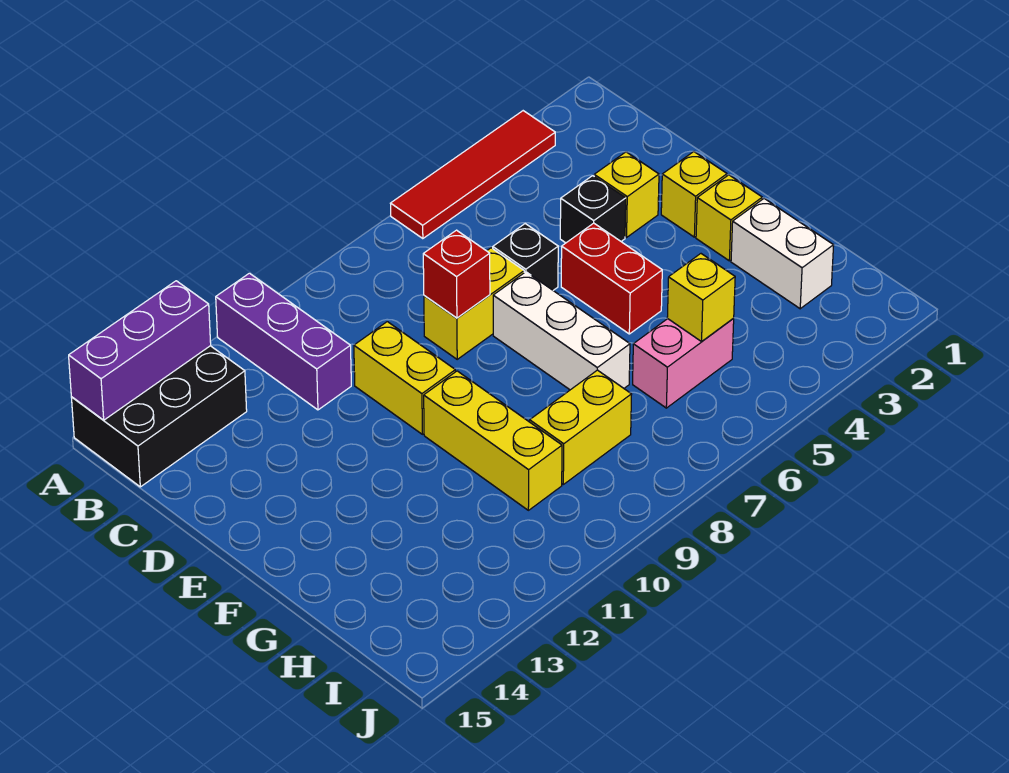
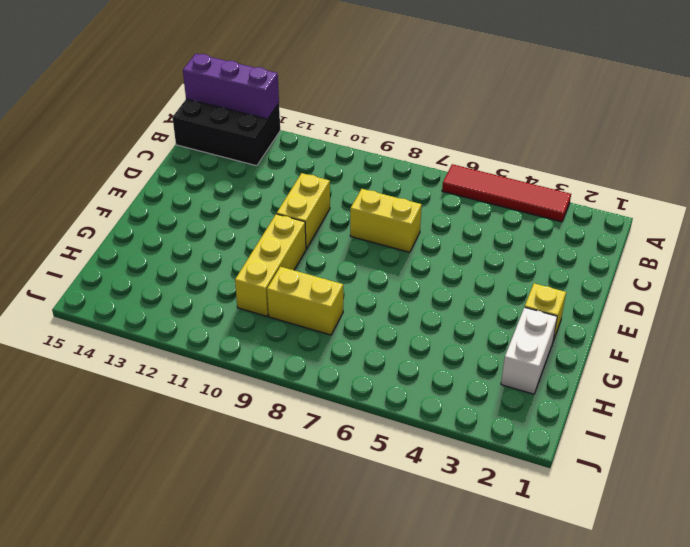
none -> purple brick A11:C11 level 1
none -> yellow brick D3 level 1
none -> black brick D4 level 1

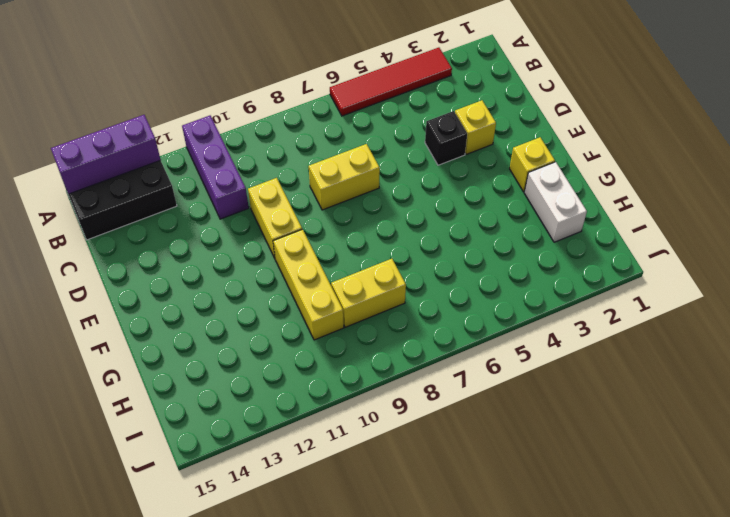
none -> black brick D6 level 1
none -> yellow brick E2 level 1
none -> red brick E5:F5 level 1

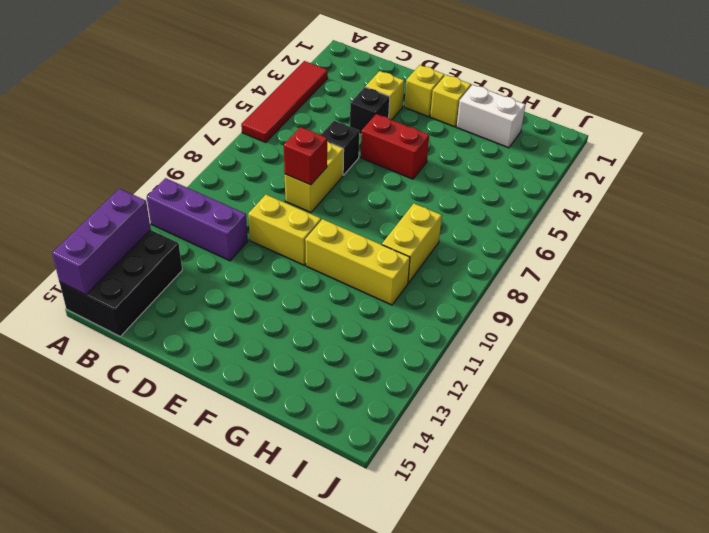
none -> white brick E7:G7 level 1
none -> pink brick H5:H6 level 1
none -> yellow brick H5 level 2

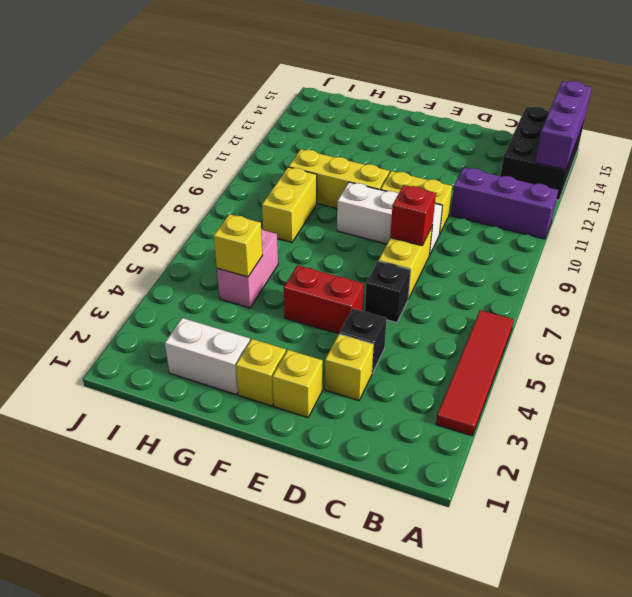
white brick D9:F9 level 1 -> white brick E7:G7 level 1

